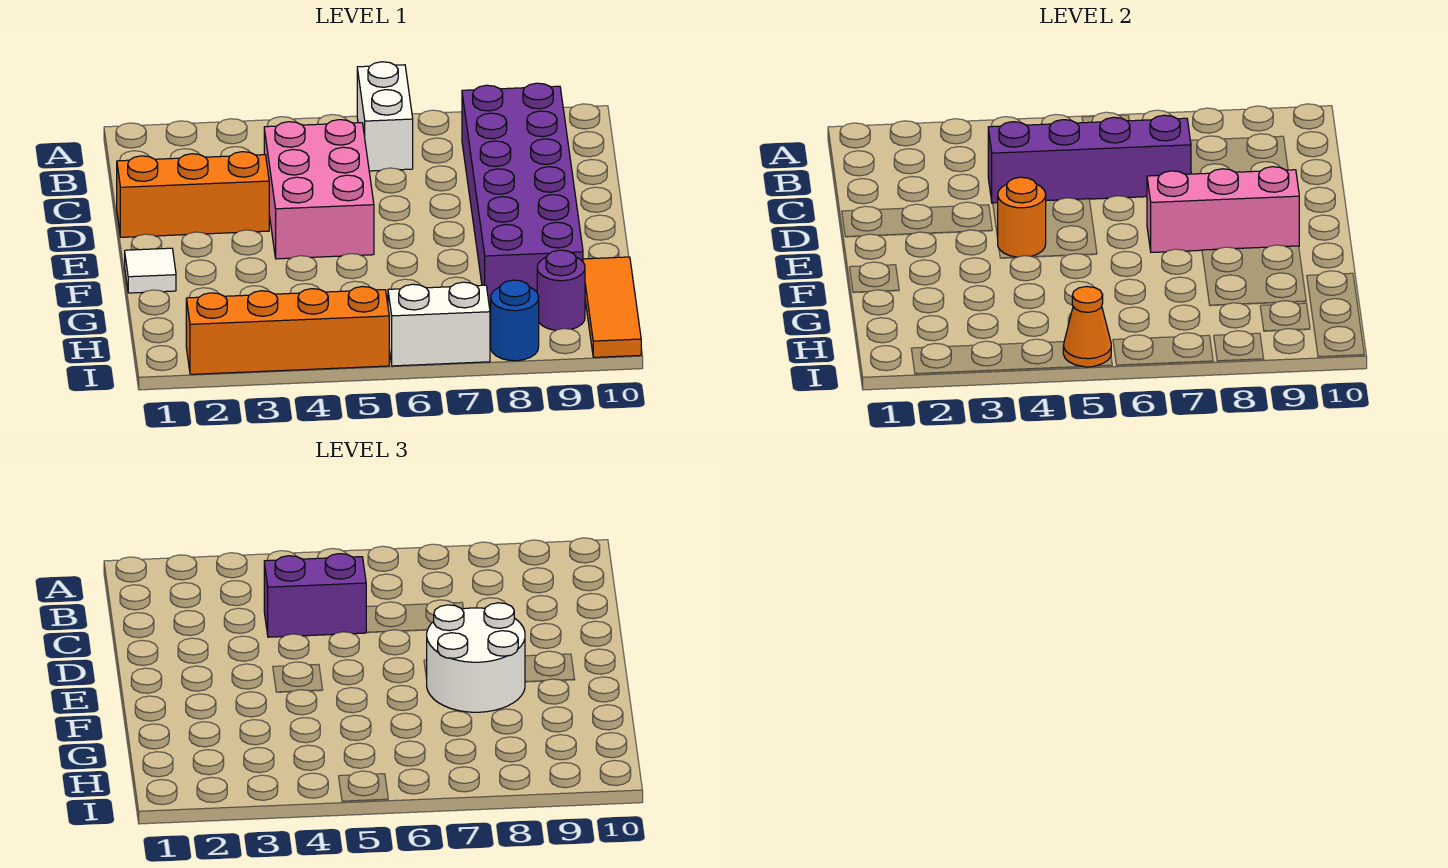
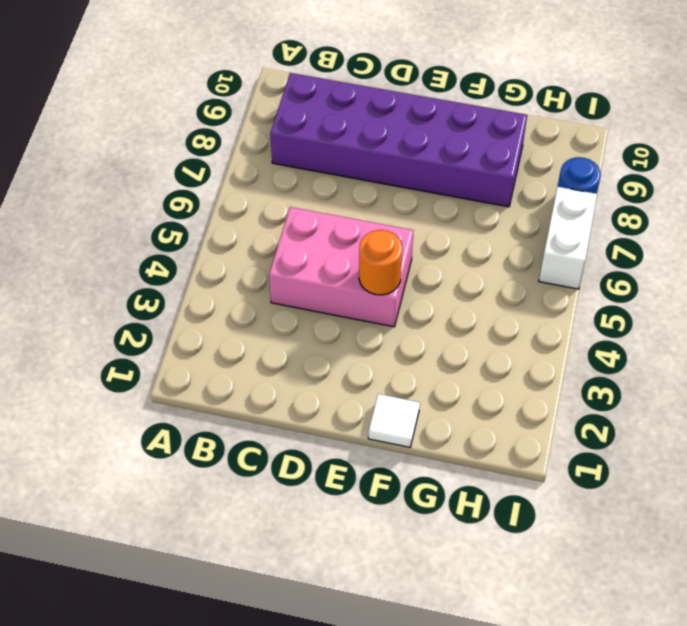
none -> white brick A6:B6 level 1
none -> orange brick D1:D3 level 1
none -> orange tile G10:I10 level 1

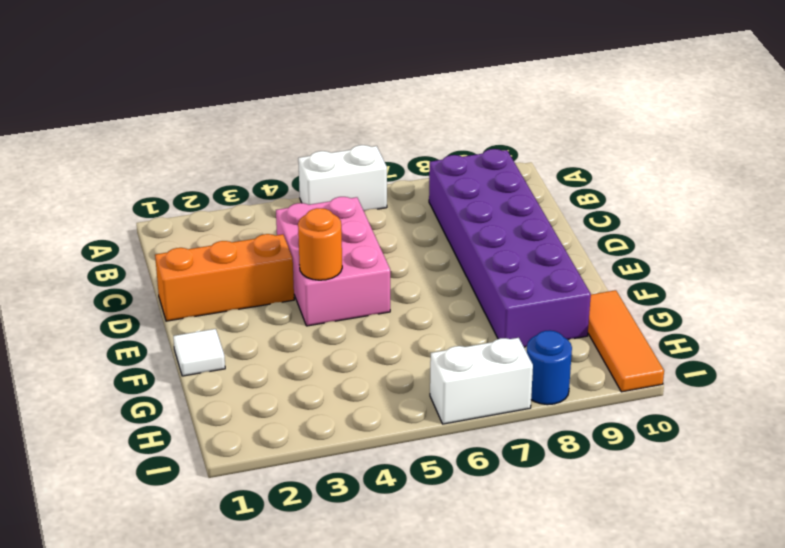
white brick A5:A6 level 1 -> white brick A6:B6 level 1
none -> purple round brick H9 level 1
none -> orange brick I2:I5 level 1
none -> purple brick C4:C7 level 2

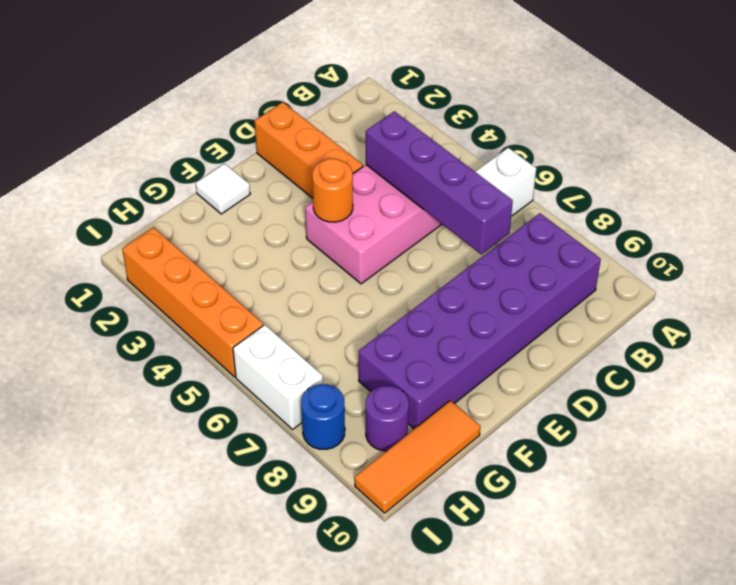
none -> pink brick E7:E9 level 2
none -> orange cone I5 level 2
none -> purple brick C4:C5 level 3

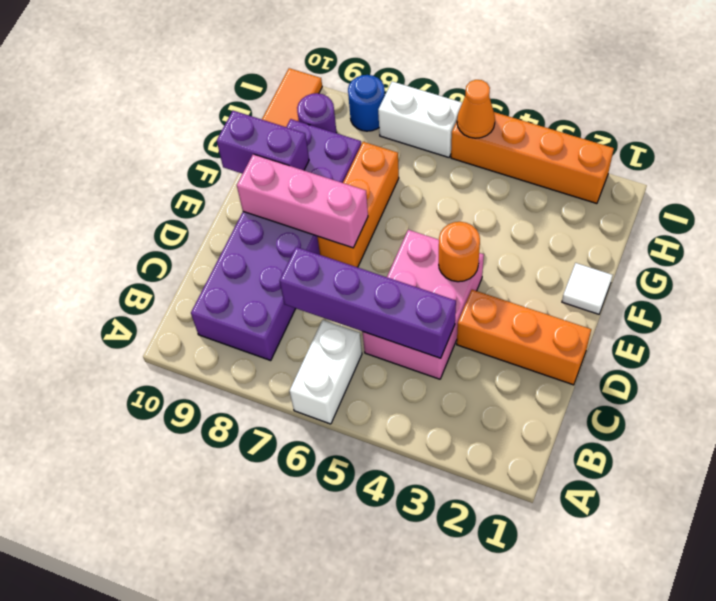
orange brick E7:G7 level 1 -> none
purple brick F9:F10 level 2 -> purple brick C4:C5 level 3
none -> white round brick E7:F8 level 3

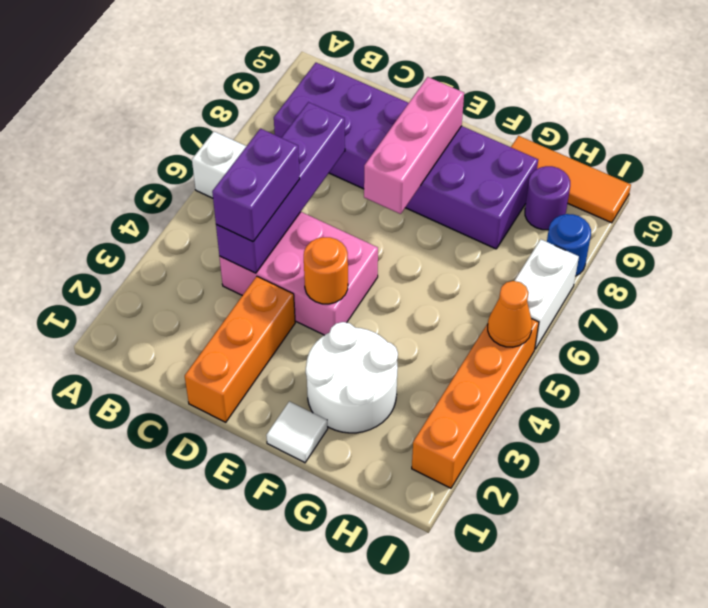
white round brick F2:G3 level 1 -> white round brick E7:F8 level 3

